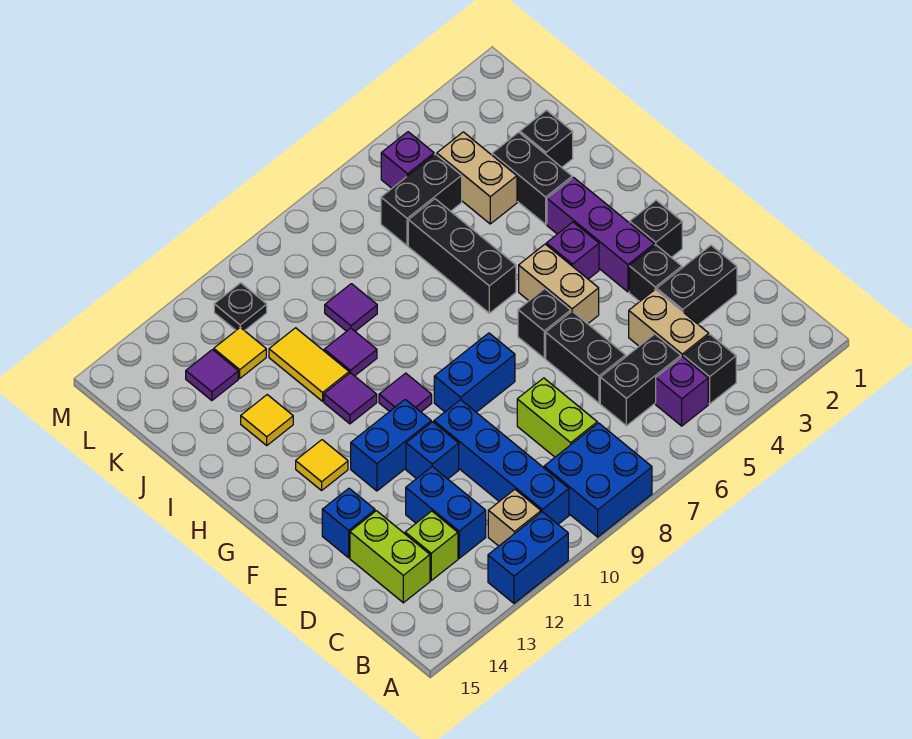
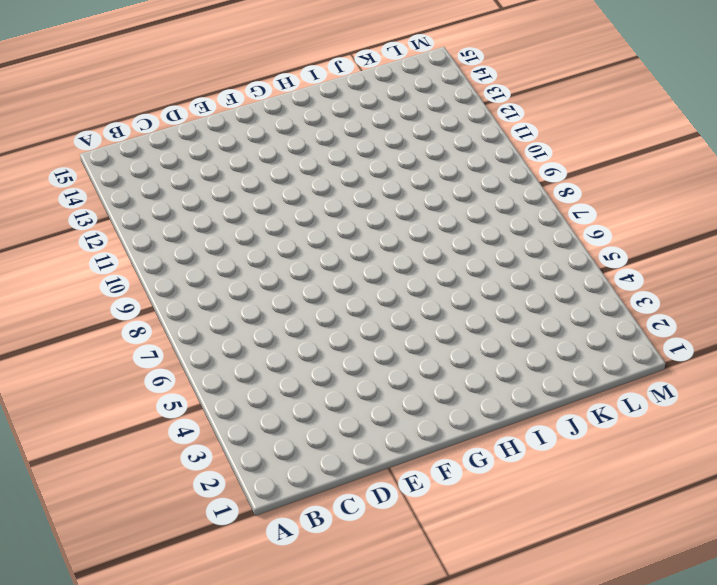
none -> blue brick A8:B9 level 1
none -> blue brick A11:A12 level 1
none -> black brick B4 level 1
none -> purple brick B5 level 1

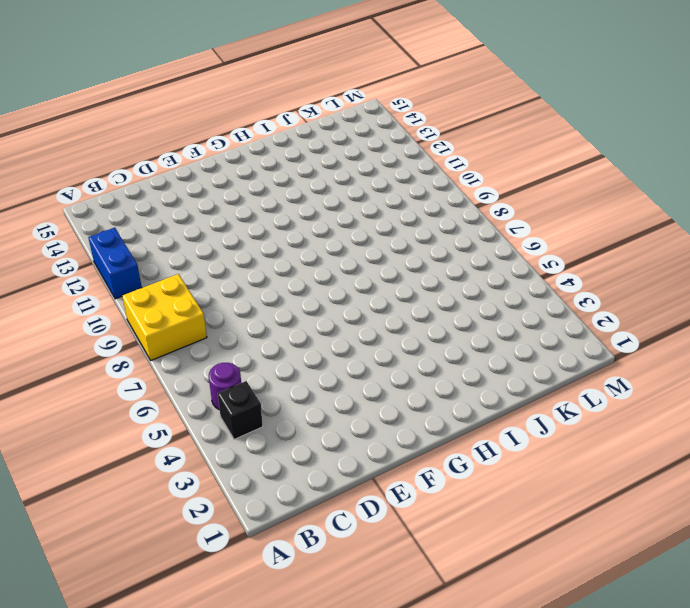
yellow brick A8:B9 level 1 -> blue brick A8:B9 level 1
purple round brick B5 level 1 -> purple brick B5 level 1
none -> blue brick B10:E10 level 1
none -> tan brick B11 level 1
none -> tan brick C4:D4 level 1
none -> black brick C5:C6 level 1

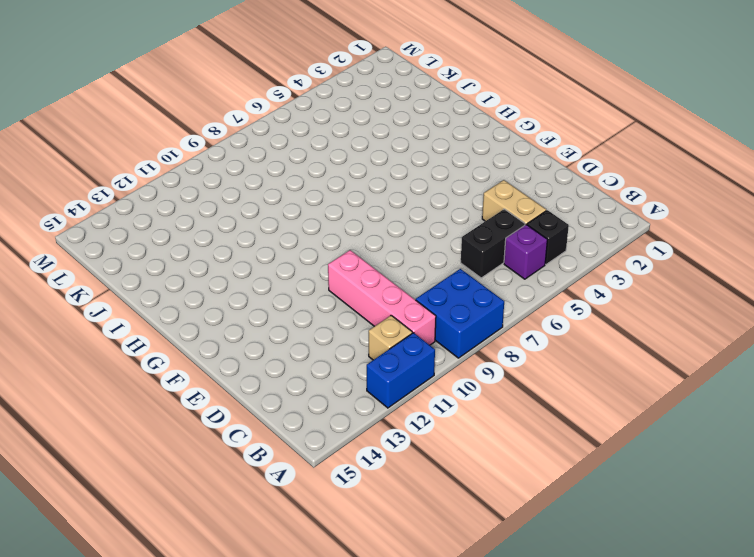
pink brick B10:E10 level 1 -> blue brick B10:E10 level 1
none -> lime brick C8:D8 level 1
none -> blue brick C12:D12 level 1
none -> lime brick C13 level 1
none -> lime brick C14:D14 level 1

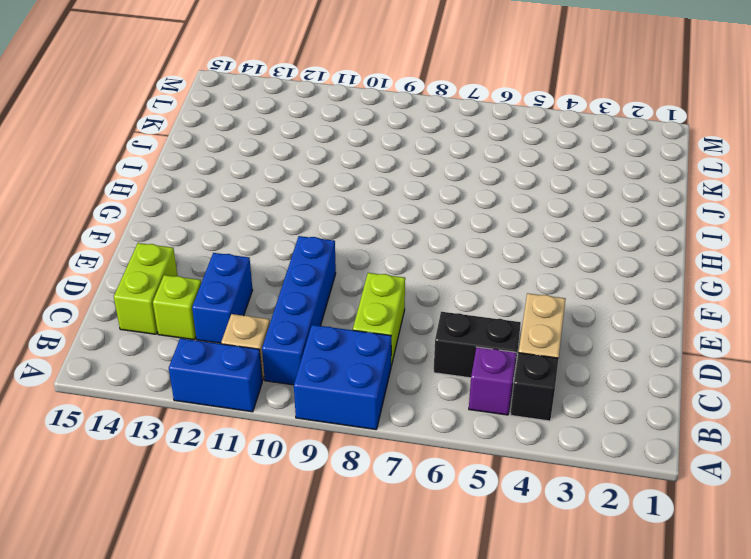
none -> black brick D2:D3 level 1
none -> black brick D6:E6 level 1
none -> black brick E3 level 1
none -> blue brick E11 level 1

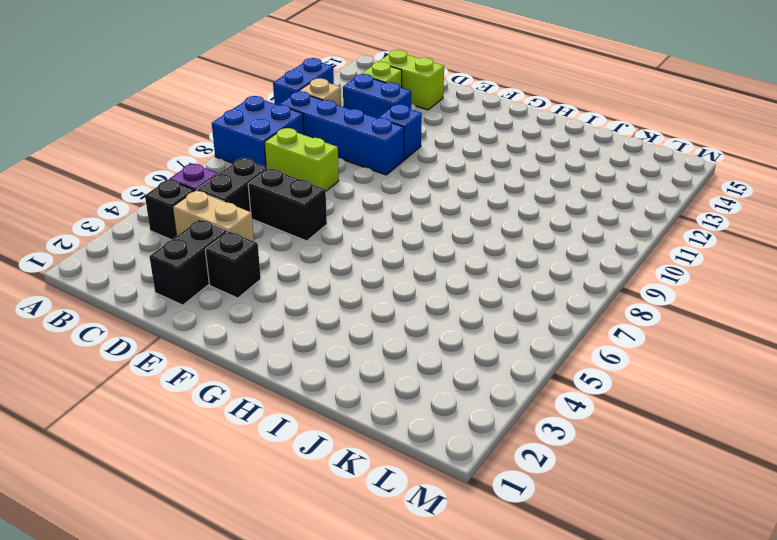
none -> blue brick E14 level 1
none -> black brick F2 level 1
none -> purple brick F3:H3 level 1
none -> tan brick F5:G5 level 1

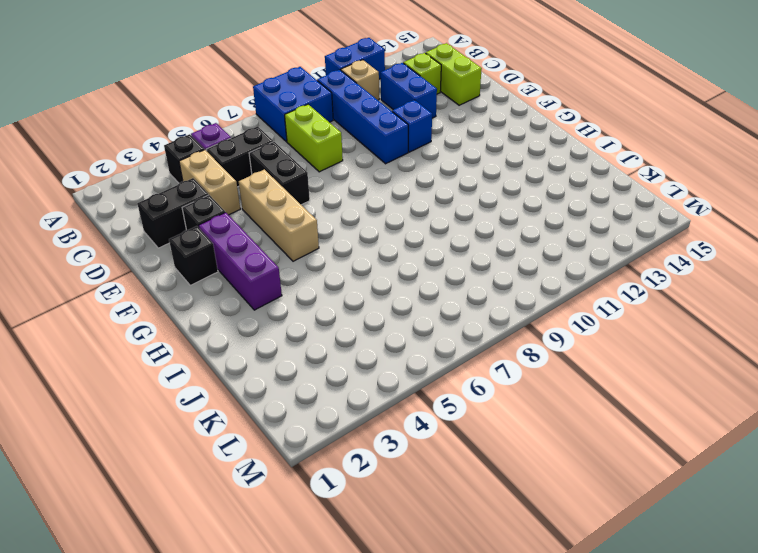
tan brick E5:G5 level 1 -> tan brick F5:G5 level 1
none -> blue brick E14 level 1
none -> black brick F6 level 1
none -> blue brick F8:F9 level 1
none -> blue brick F11:F12 level 1

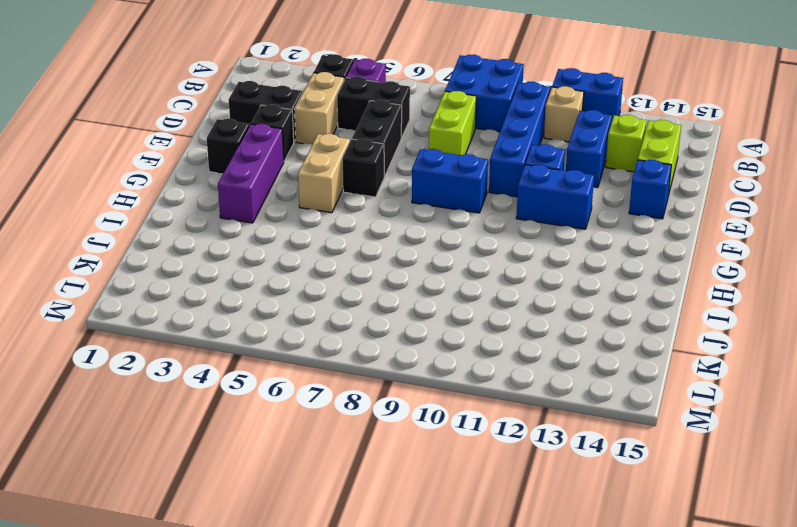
none -> purple brick G4 level 1
none -> purple tile G10 level 1
none -> yellow tile G13 level 1
none -> black brick H6:J6 level 1

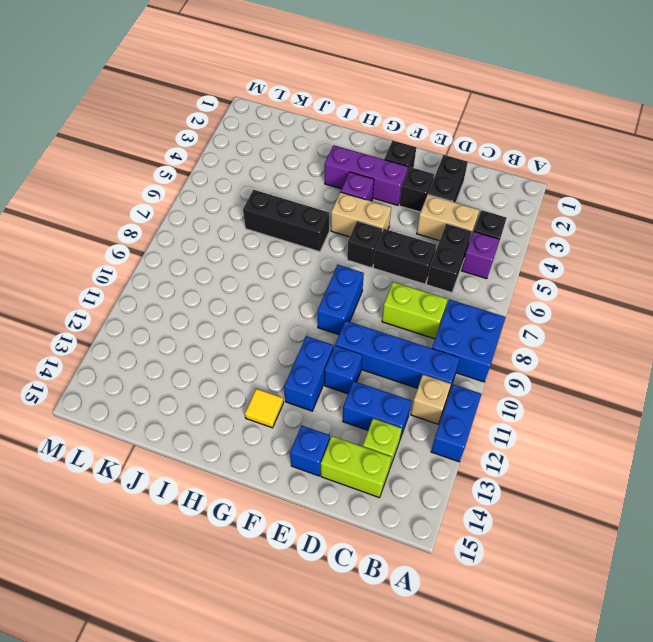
none -> purple tile G10 level 1
none -> purple tile H11 level 1
none -> black brick I3:J3 level 1
none -> purple tile I10 level 1

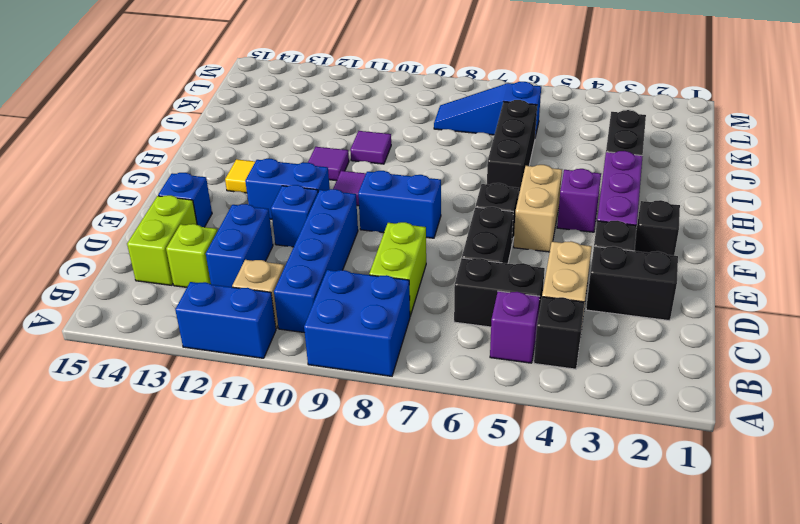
blue slope K6:K8 level 1 top 6 -> black brick K5:K6 level 1
none -> yellow tile I11:J11 level 1
none -> yellow tile I13 level 1
none -> black brick J2 level 1
none -> tan brick J4:K4 level 1

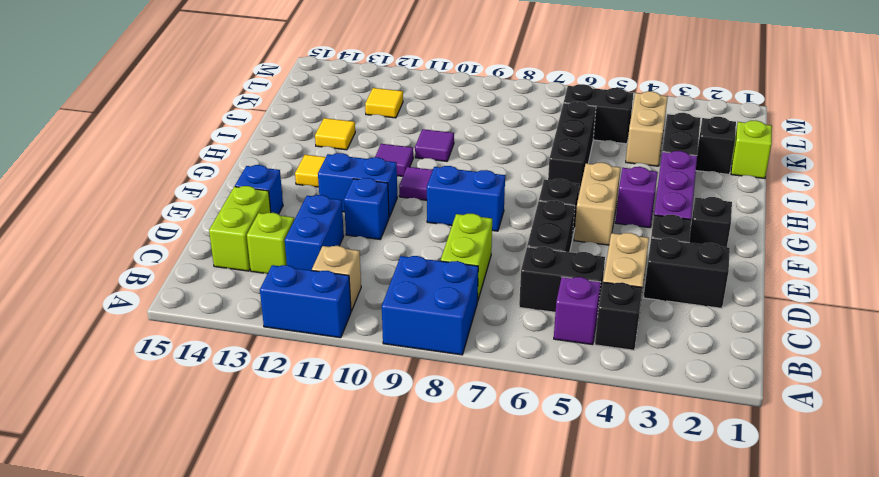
lime brick J1 level 1 -> none
none -> blue brick B10:E10 level 1
none -> yellow tile I11:J11 level 1
none -> purple tile J9 level 1
none -> purple tile K13 level 1

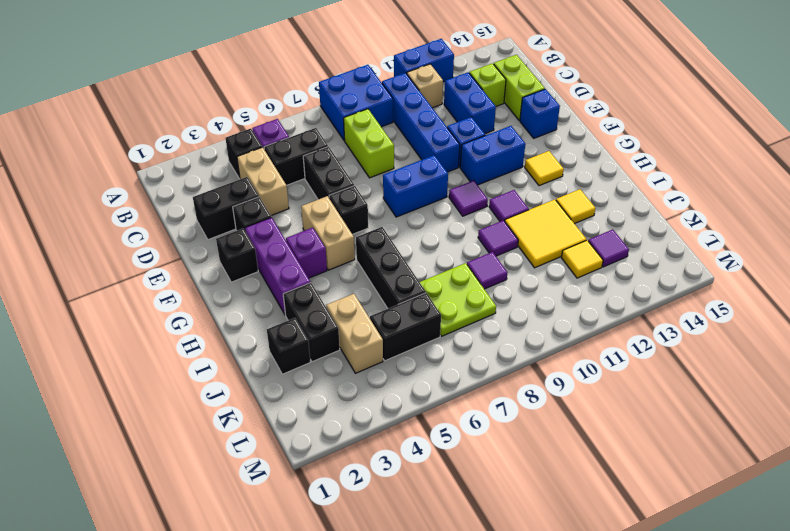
yellow tile I11:J12 level 1 -> yellow tile I11:J11 level 1
lime plate J7:K8 level 1 -> none
none -> purple brick L5 level 1
none -> black plate L11 level 1

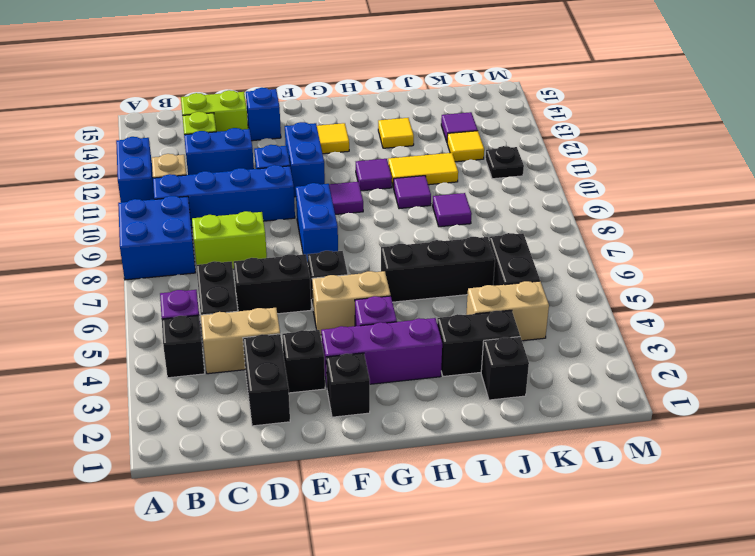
none -> purple brick L5 level 1

